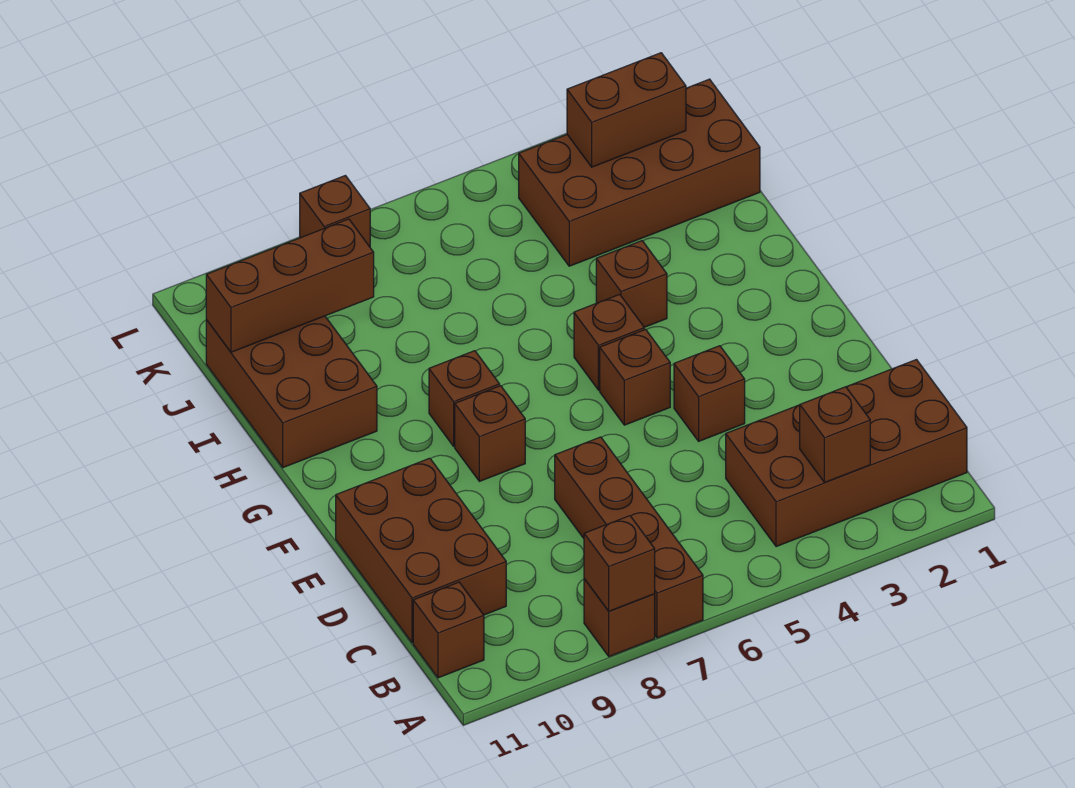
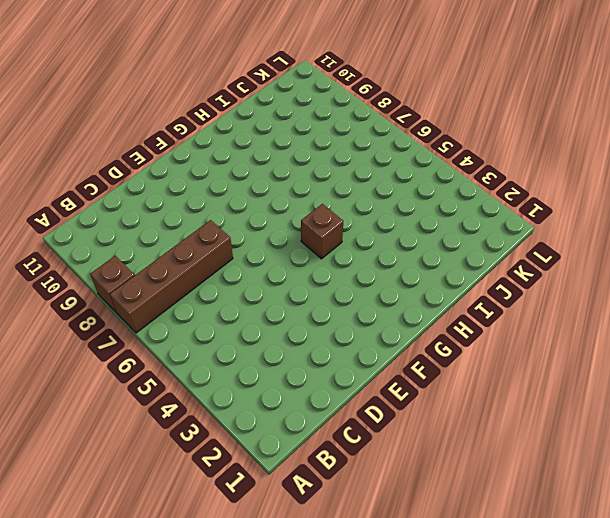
none -> brown brick B1:C4 level 1
none -> brown brick B11 level 1
none -> brown brick C10:E11 level 1

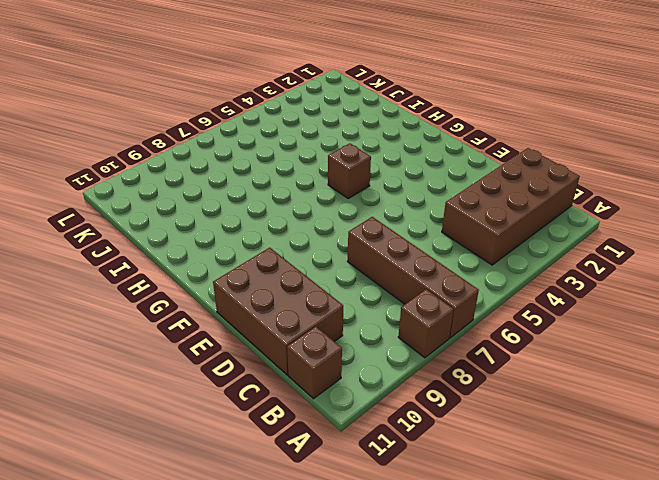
none -> brown brick E4 level 1
none -> brown brick F5 level 1
none -> brown brick F8 level 1

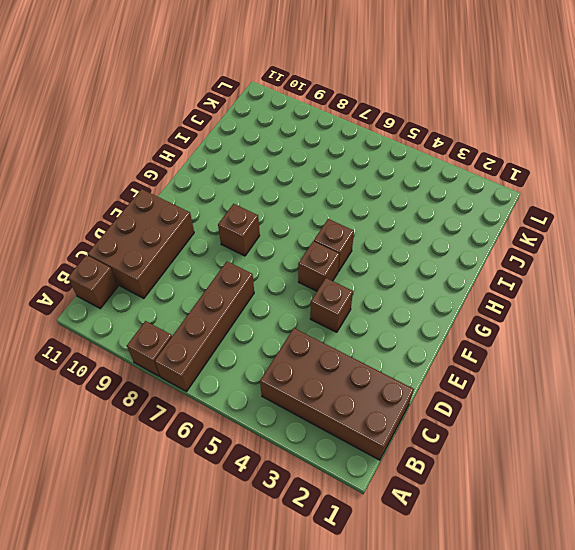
none -> brown brick G8 level 1
none -> brown brick H4 level 1
none -> brown brick H10:J11 level 1

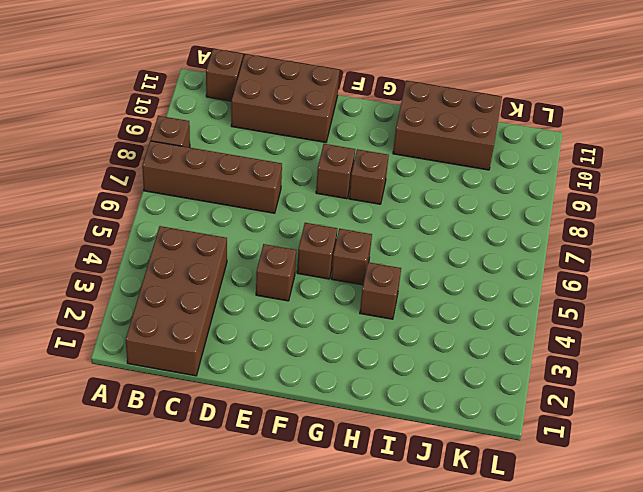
none -> brown brick J1:K4 level 1
none -> brown brick L8 level 1
none -> brown brick A8 level 2

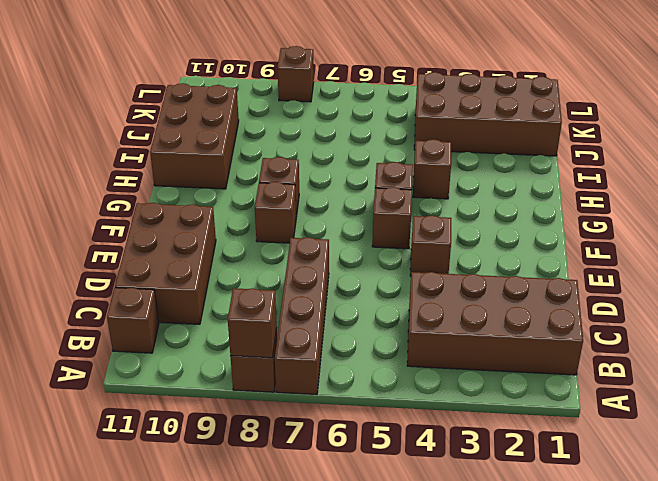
none -> brown brick B3 level 2
none -> brown brick J9:J11 level 2
none -> brown brick K2:K3 level 2

